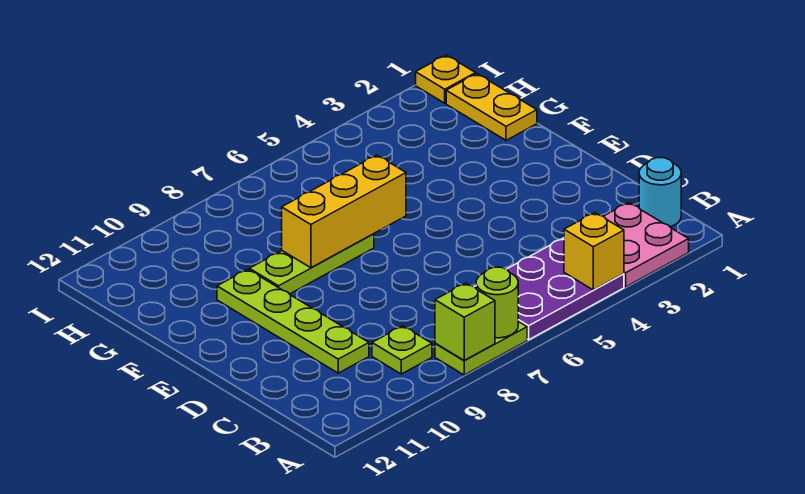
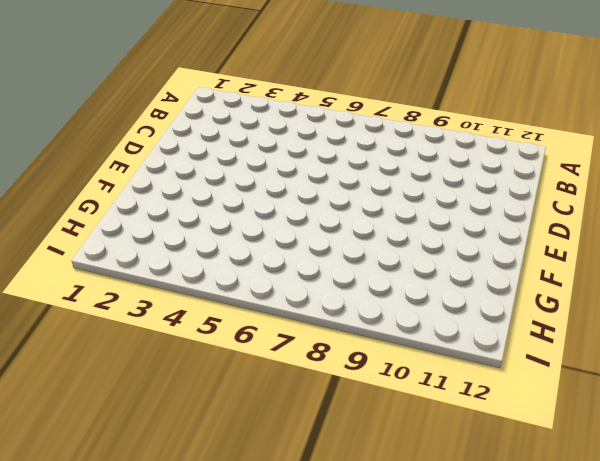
none -> pink plate A2:B3 level 1
none -> purple plate A4:B6 level 1
none -> lime plate A7:A8 level 1

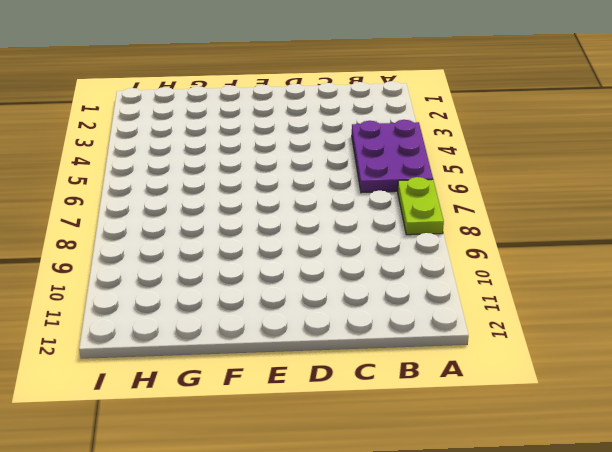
none -> pink plate A2:B3 level 1
none -> cyan round brick B1 level 1
none -> lime plate B9 level 1

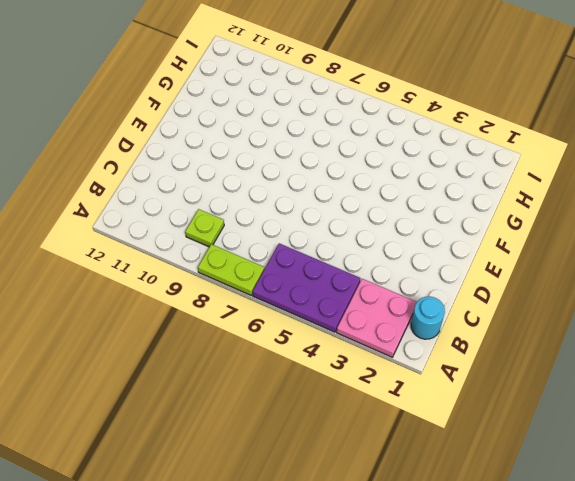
none -> lime plate C10:F10 level 1
none -> lime plate F7:F9 level 1
none -> yellow plate G1:H1 level 1

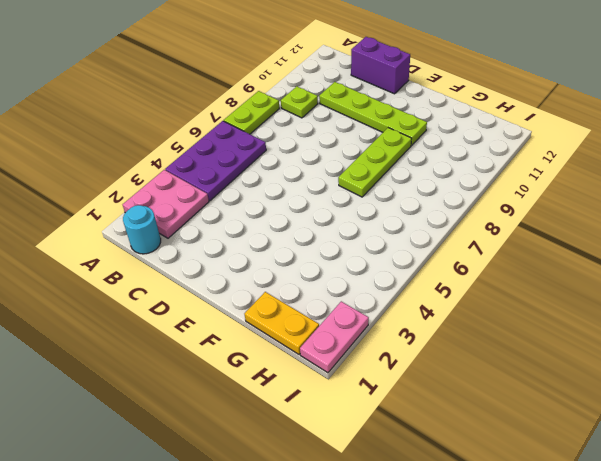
purple brick C12:D12 level 1 -> none
pink plate I1:I2 level 1 -> yellow plate I1 level 1
none -> yellow brick A4 level 2
none -> lime round brick A7 level 2
none -> lime brick A8 level 2

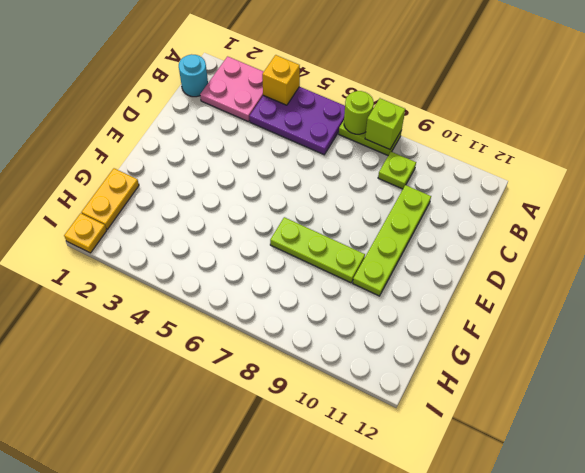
none -> yellow brick F6:F8 level 2

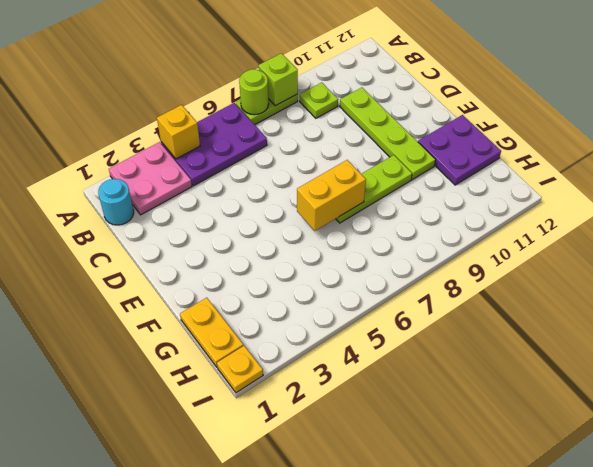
yellow brick F6:F7 level 2 -> yellow brick F6:F8 level 2
purple plate F11:G12 level 1 -> none

